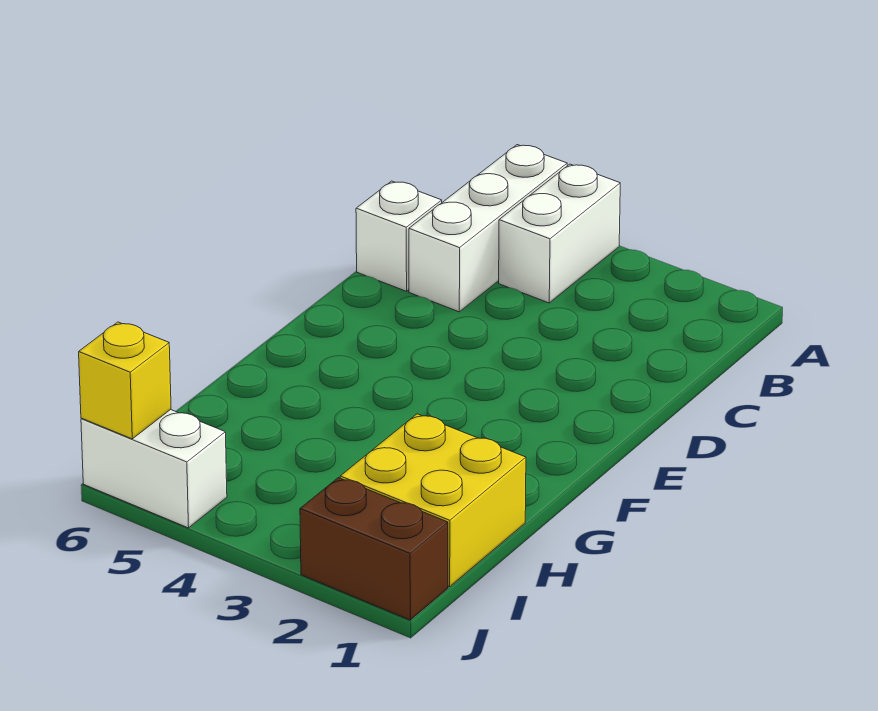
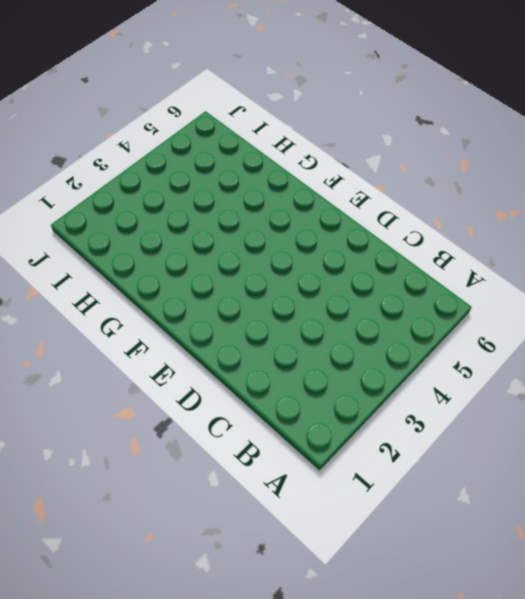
none -> white brick A4:B4 level 1
none -> white brick A5:C5 level 1

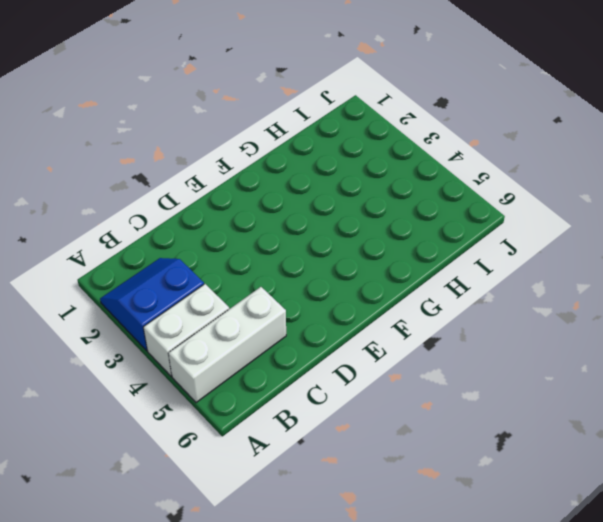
blue slope A2:B3 level 1 top 3 -> none
none -> white brick C6 level 1
none -> yellow brick H1:I2 level 1

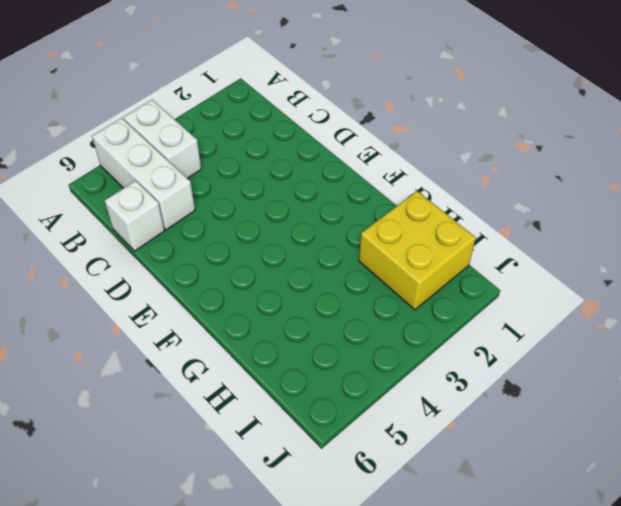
none -> brown brick J1:J2 level 1
none -> white brick J5:J6 level 1

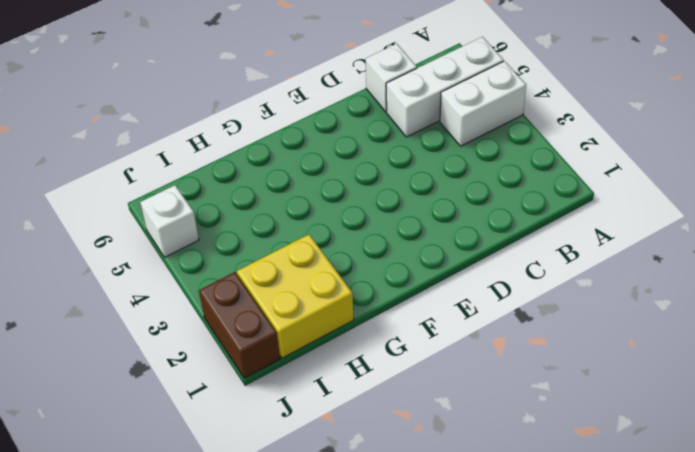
white brick J5 level 1 -> white brick J5:J6 level 1
none -> yellow brick J6 level 2

